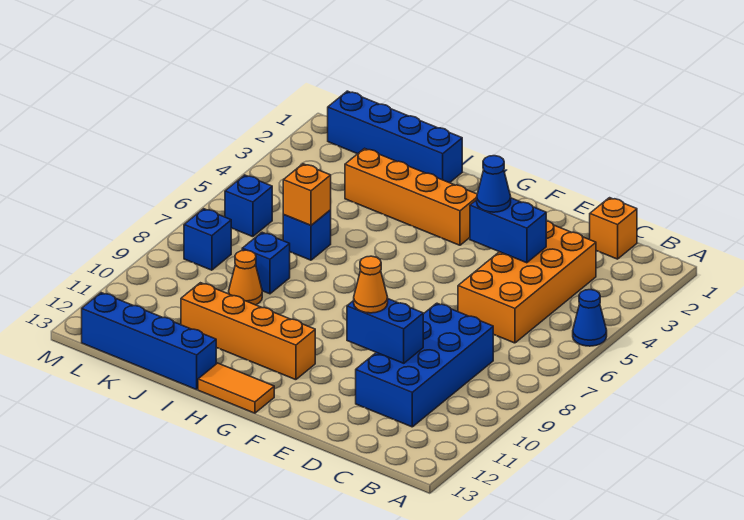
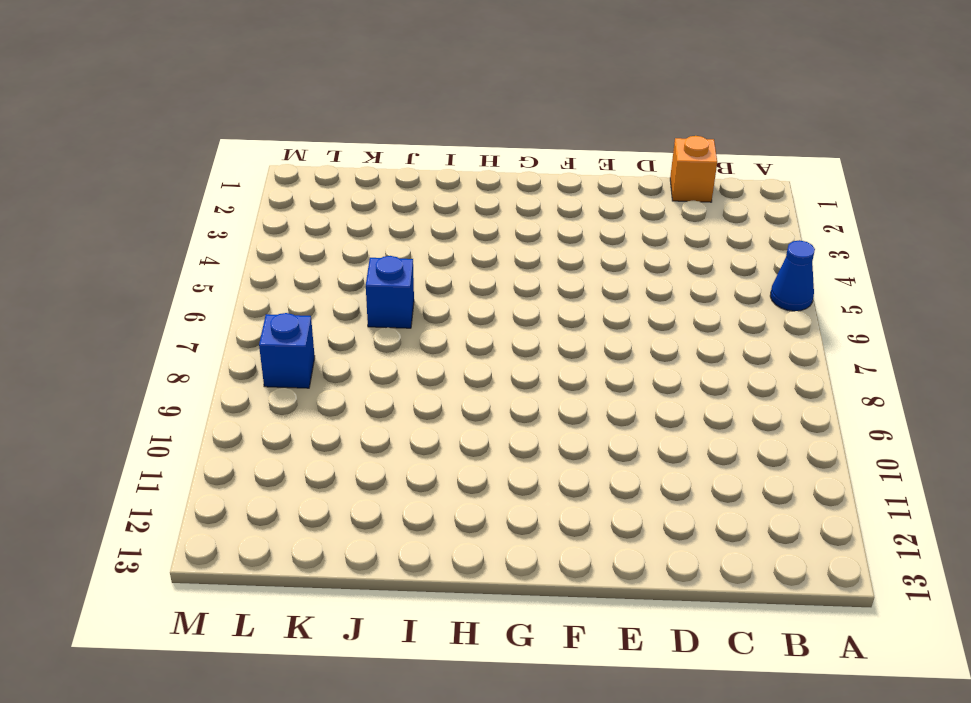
none -> orange brick C3:D6 level 1
none -> blue brick C8:D11 level 1
none -> orange brick G3:J3 level 1

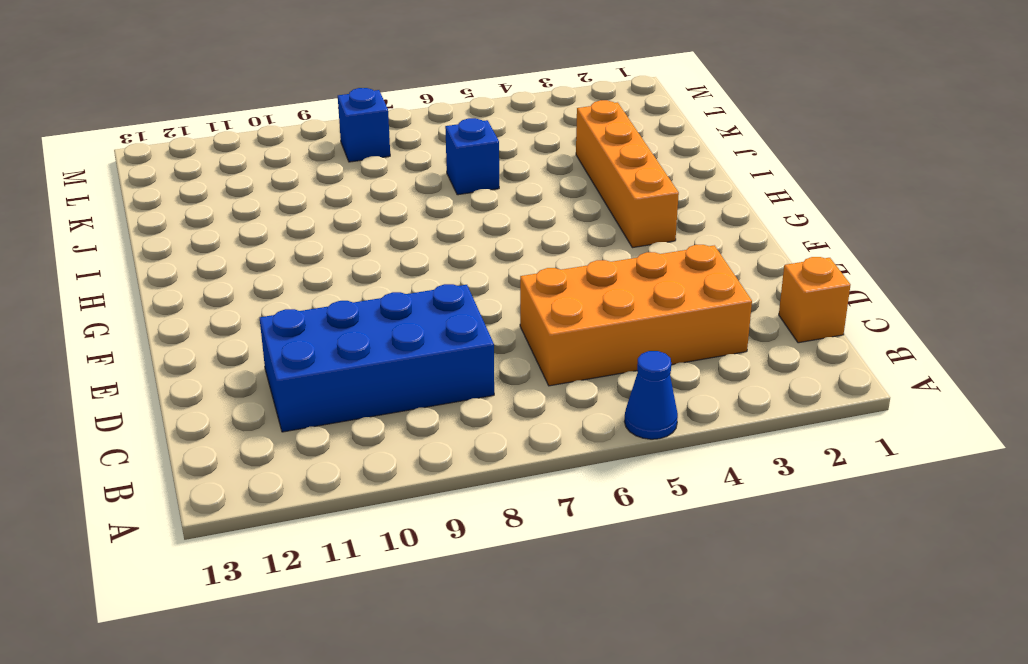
none -> orange brick G11:J11 level 1
none -> orange tile G13:H13 level 1
none -> blue brick I1:L1 level 1

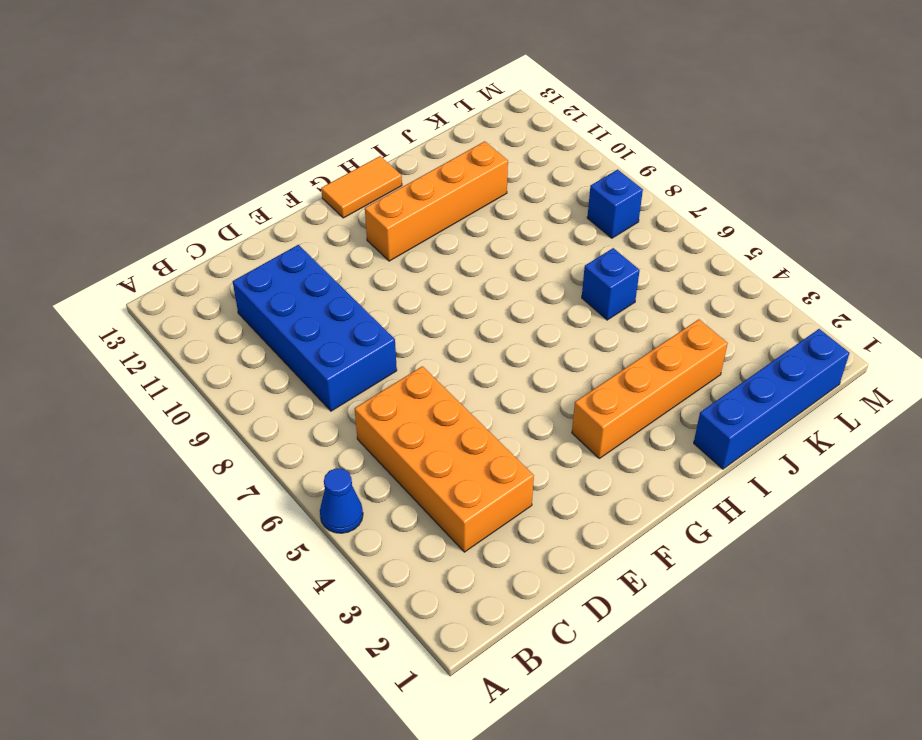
none -> orange brick C1 level 1
none -> blue brick I13:L13 level 1
none -> blue brick J8 level 1

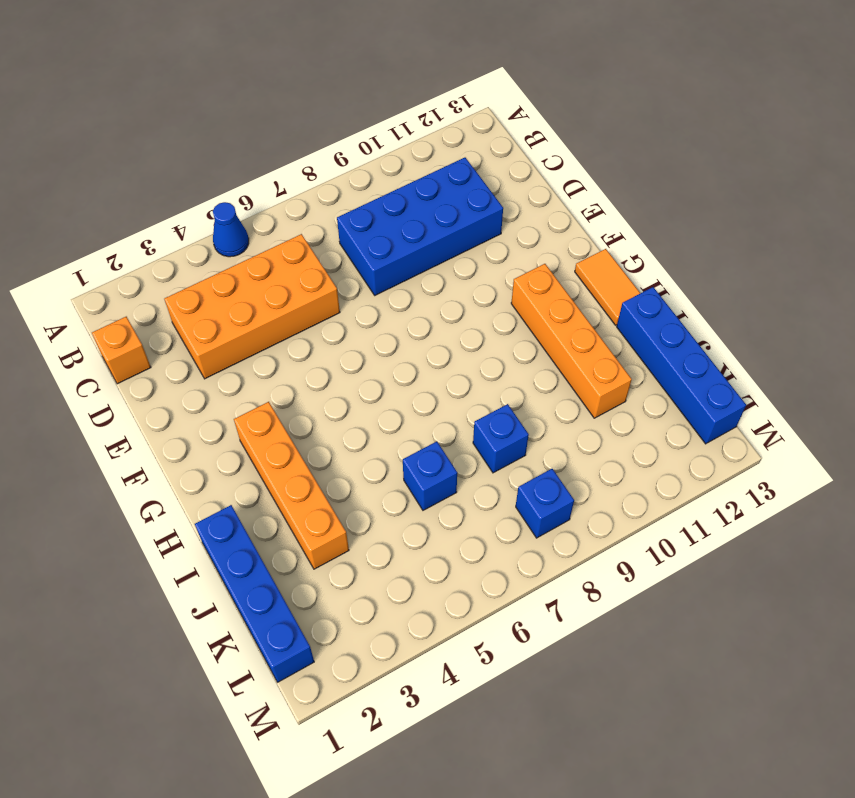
none -> orange cone J9 level 1
none -> blue brick L6 level 1
none -> blue brick D4:E4 level 2

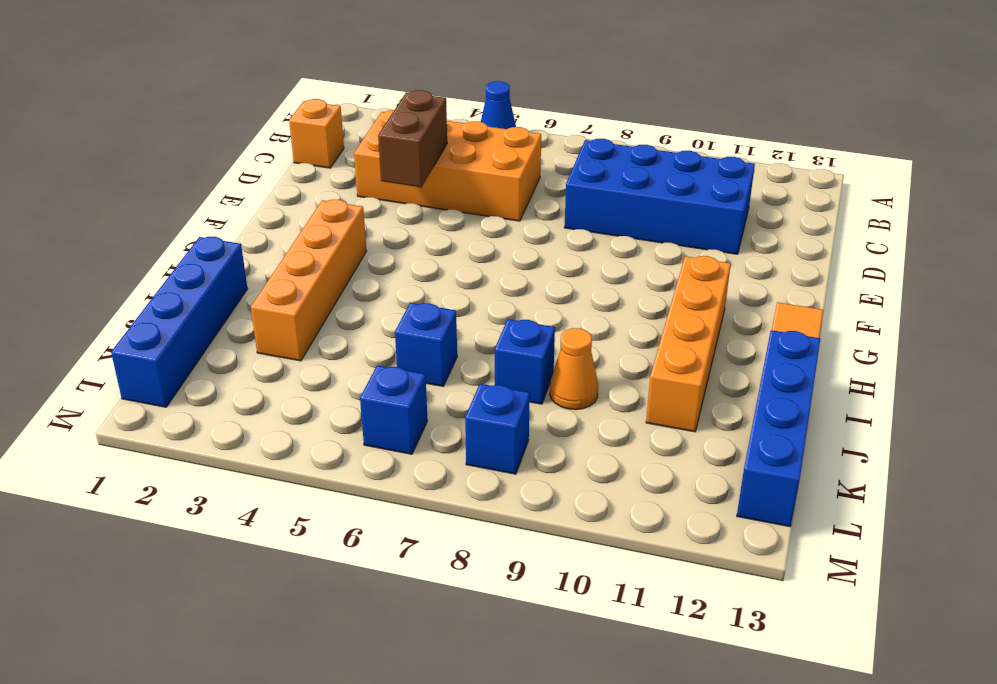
brown brick D4:E4 level 2 -> blue brick D4:E4 level 2
none -> blue brick D10:E10 level 2
none -> orange brick J6 level 2
none -> blue cone E4 level 3

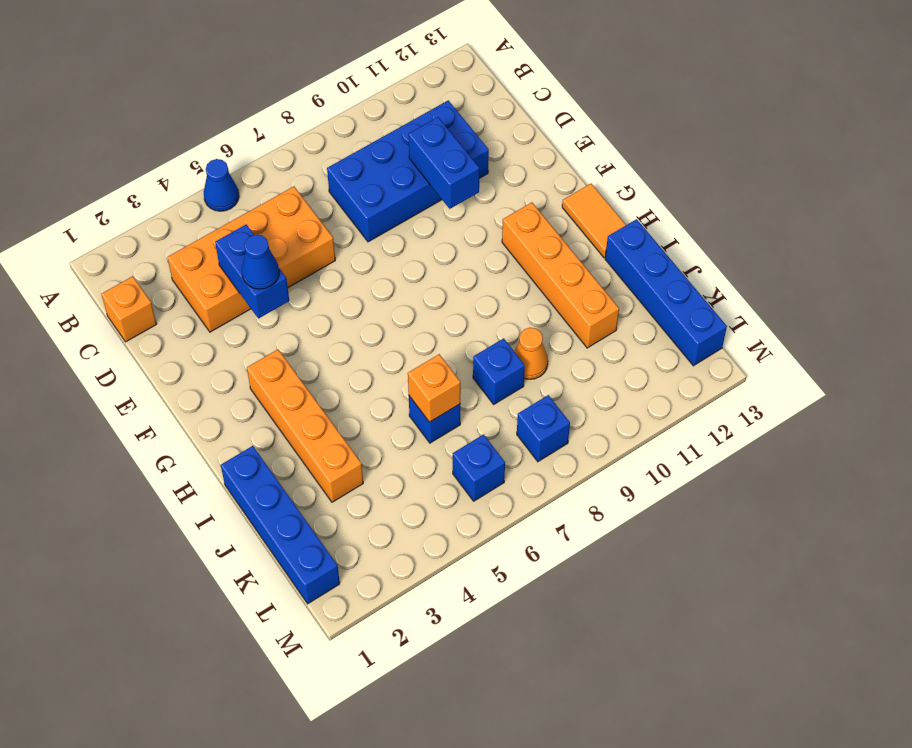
none -> orange cone E10 level 3

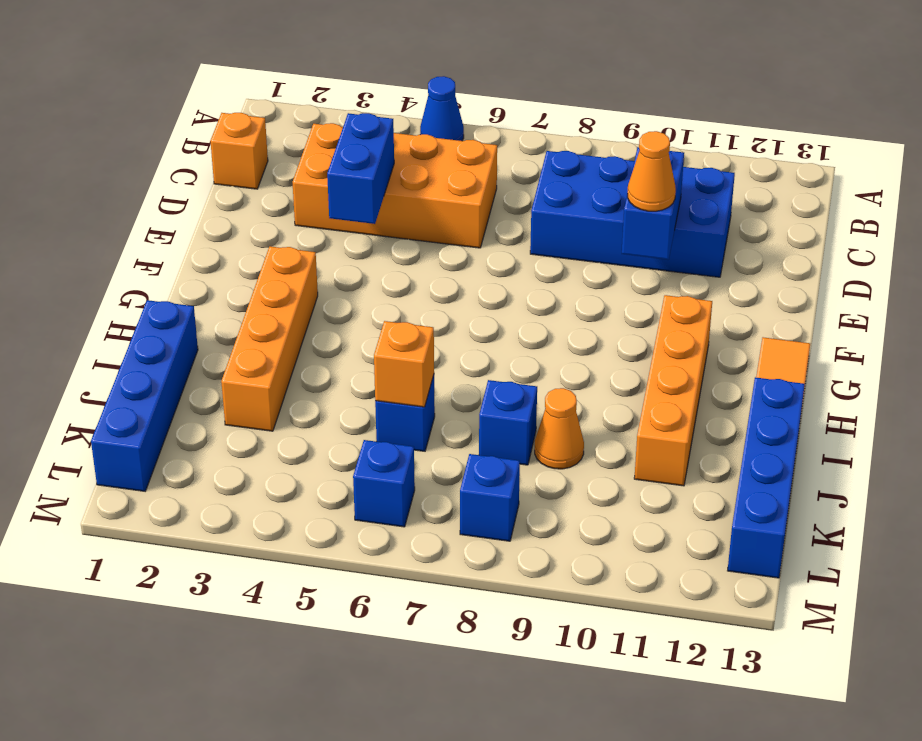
none -> blue cone E4 level 3

